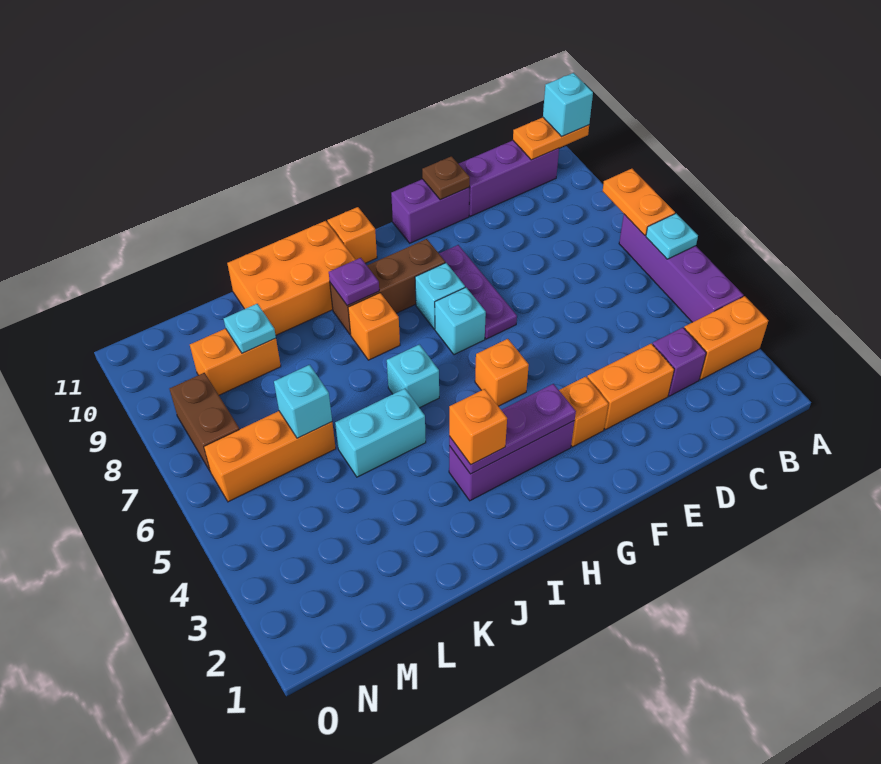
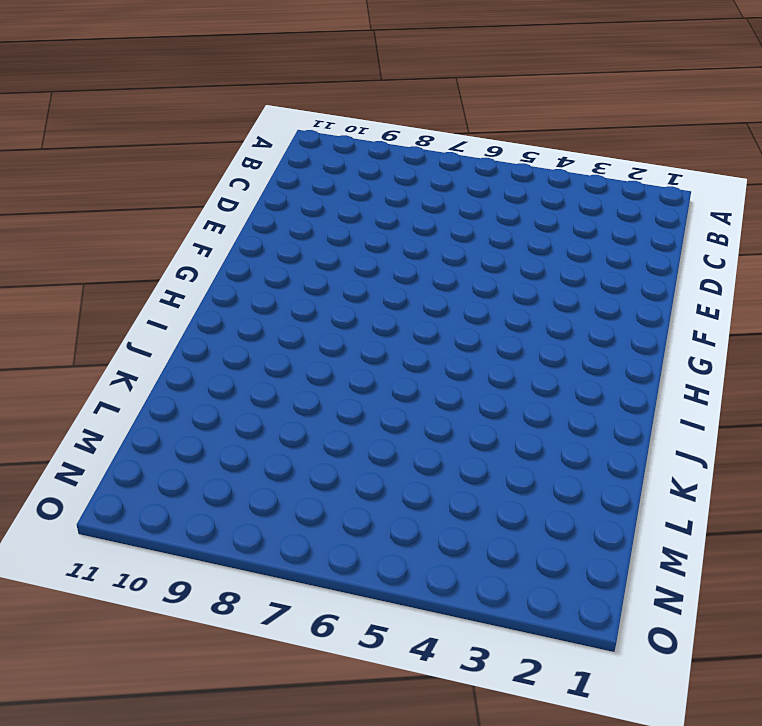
none -> orange brick A3:B3 level 1
none -> purple brick A4:A7 level 1
none -> purple brick B11:D11 level 1
none -> purple brick C3 level 1

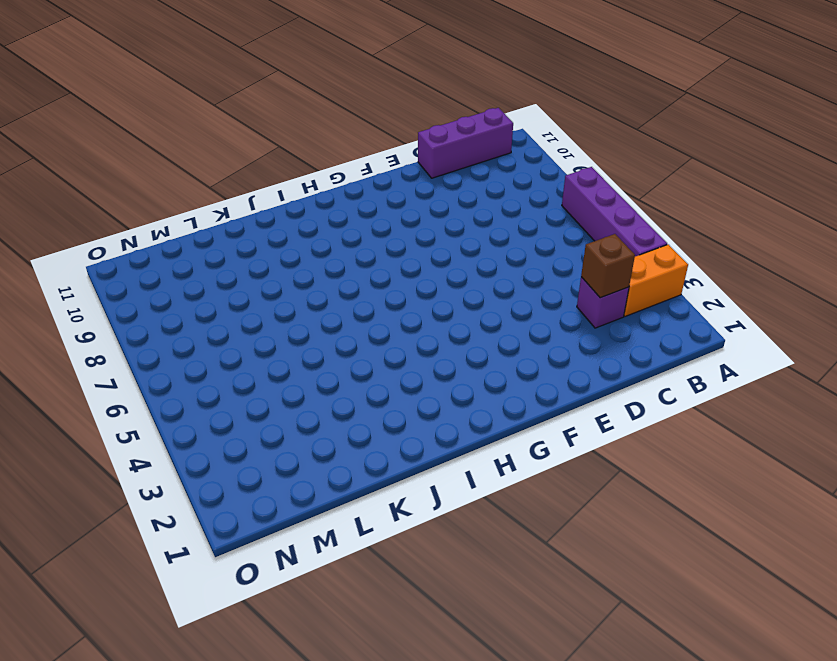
brown brick C3 level 2 -> none
none -> orange brick D3:E3 level 1
none -> purple brick E11:F11 level 1
none -> orange brick F3 level 1
none -> purple plate F7:F9 level 1

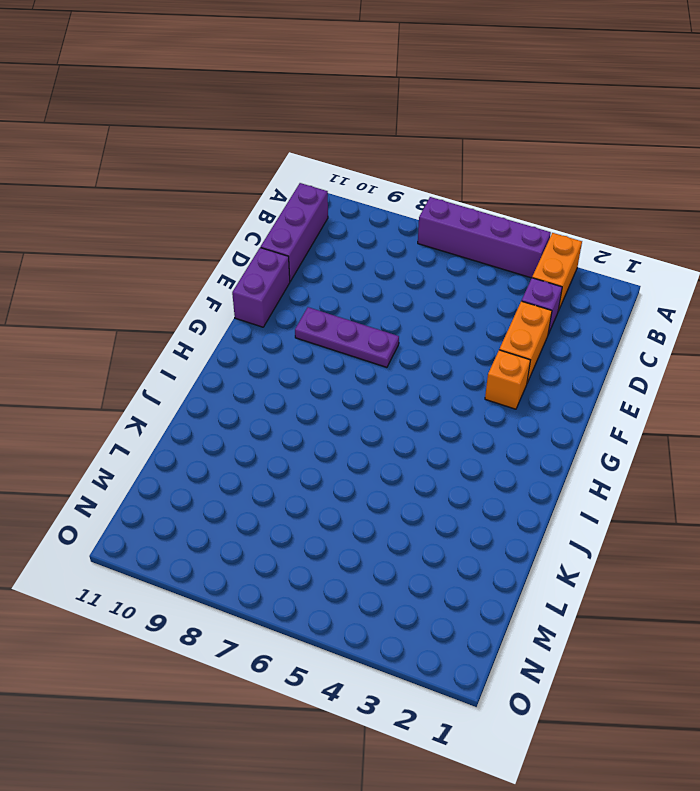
none -> purple brick G3:I3 level 1
none -> orange brick G5 level 1
none -> cyan brick G7 level 1
none -> cyan brick G8 level 1

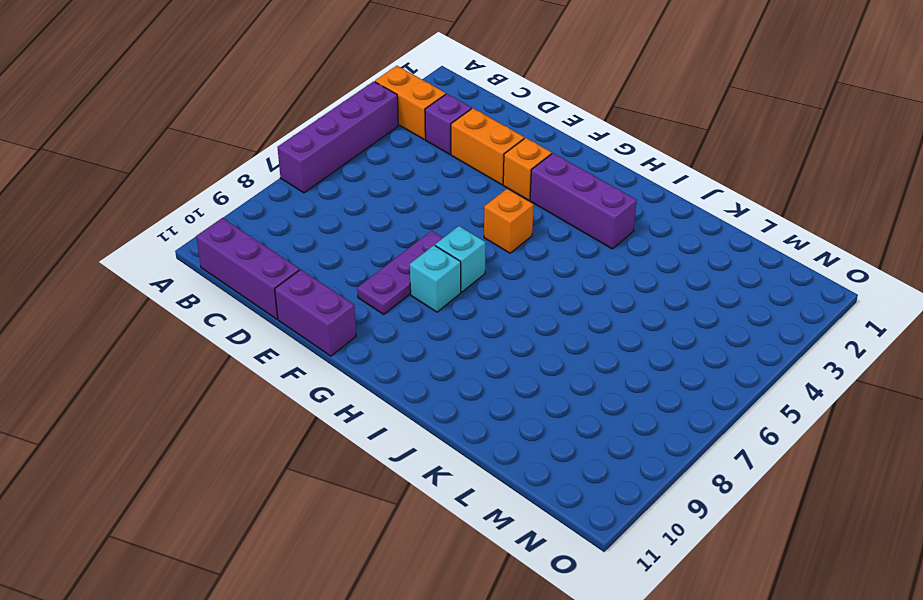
none -> brown brick G9:I9 level 1
none -> orange brick H11 level 1
none -> cyan brick I6 level 1
none -> orange brick I8 level 1

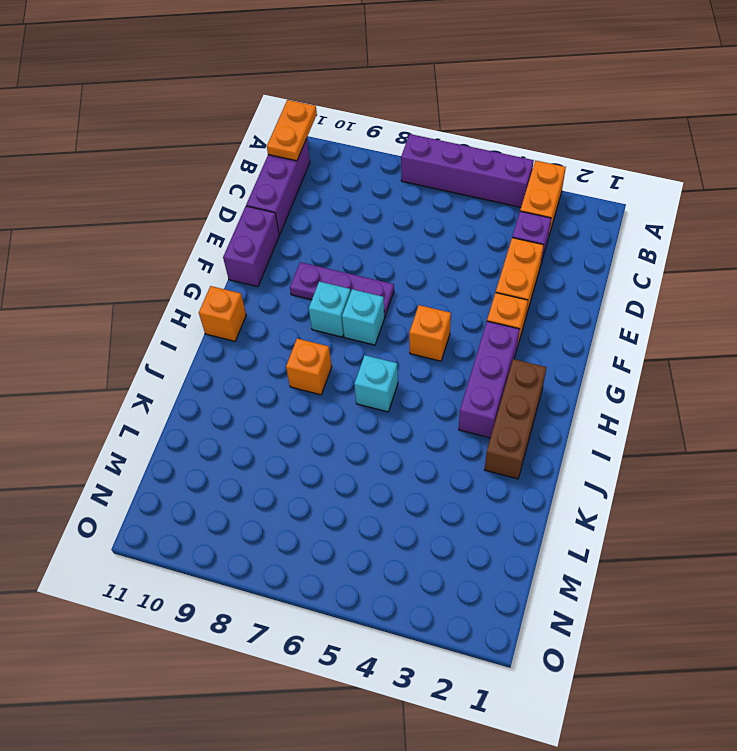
brown brick H2:J2 level 1 -> brown brick G9:I9 level 1
none -> orange brick I10:K11 level 1
none -> cyan brick J5:K5 level 1
none -> orange brick L6:N6 level 1
none -> orange brick L9:M9 level 1

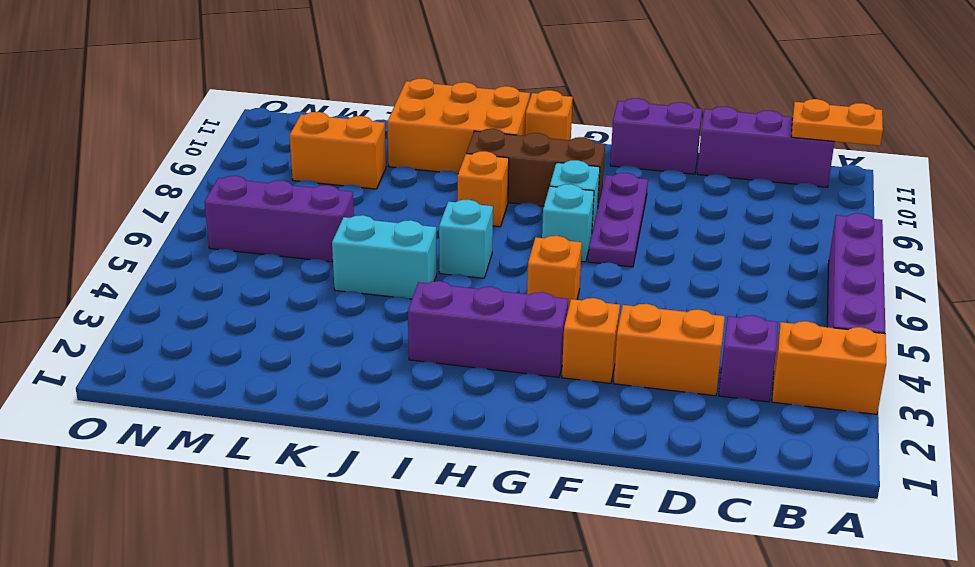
purple brick L6:N6 level 1 -> orange brick L6:N6 level 1
none -> brown brick N7:N8 level 1
none -> cyan plate A6 level 2
none -> orange plate A7:A8 level 2
none -> brown plate E11 level 2

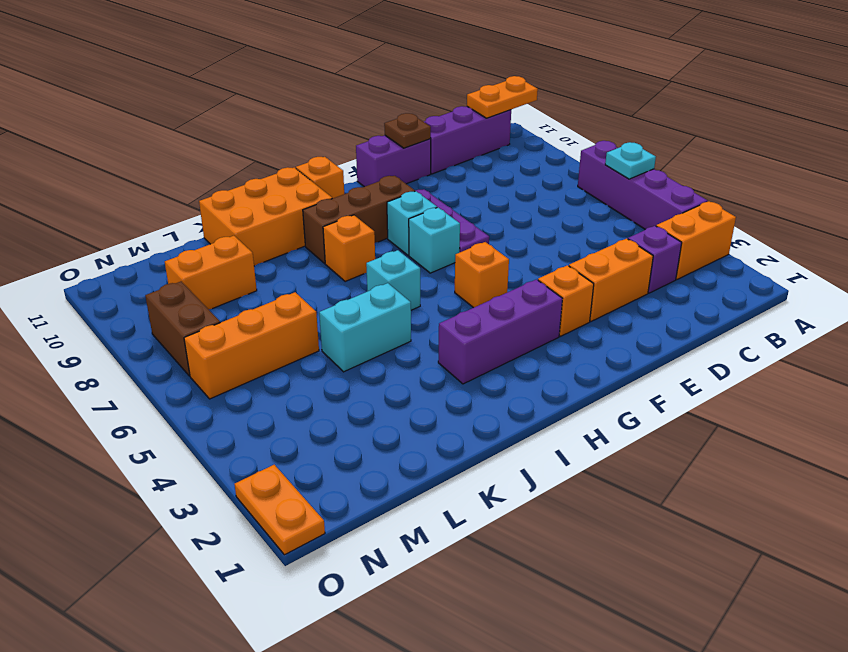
orange plate O1:O2 level 1 -> orange plate A7:A8 level 2
none -> purple plate G3:I3 level 2
none -> purple plate I9 level 2
none -> cyan brick L6 level 2
none -> cyan plate L9 level 2

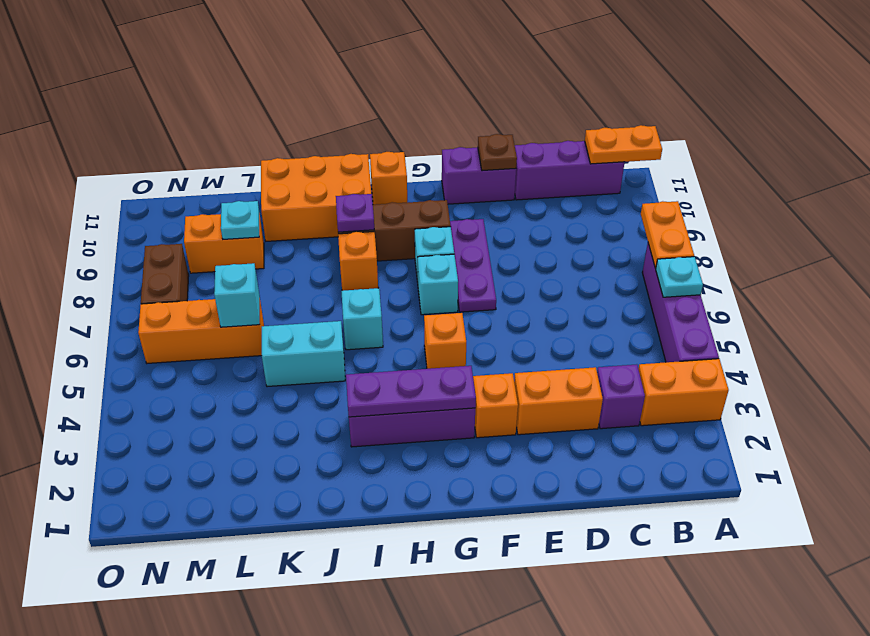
none -> cyan brick A11 level 3
none -> orange brick I3 level 3

